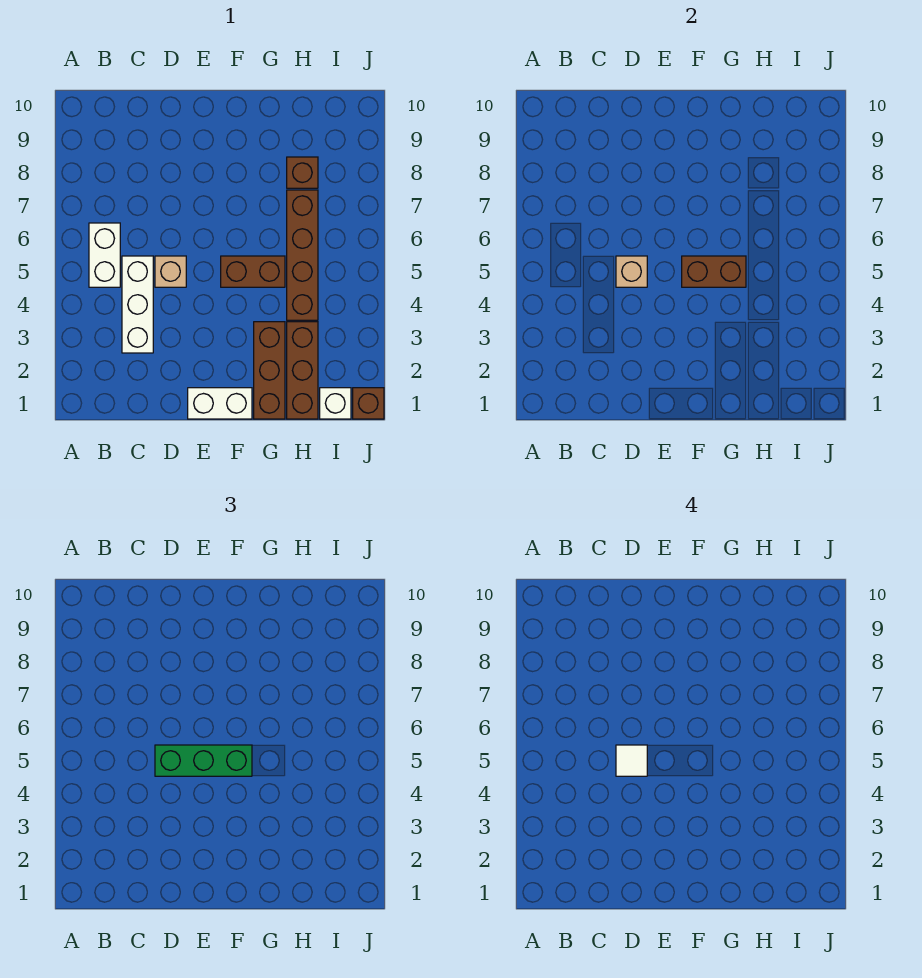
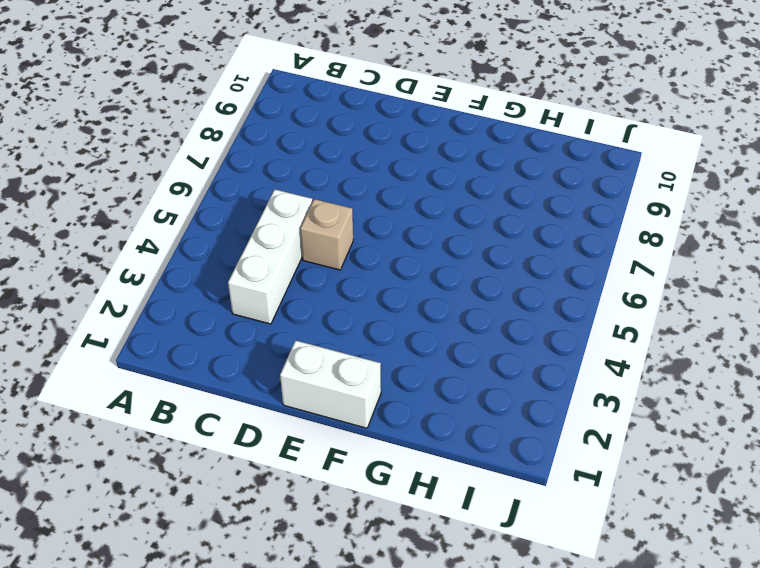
none -> white brick B5:B6 level 1
none -> brown brick F5:G5 level 1
none -> brown brick G1:G3 level 1

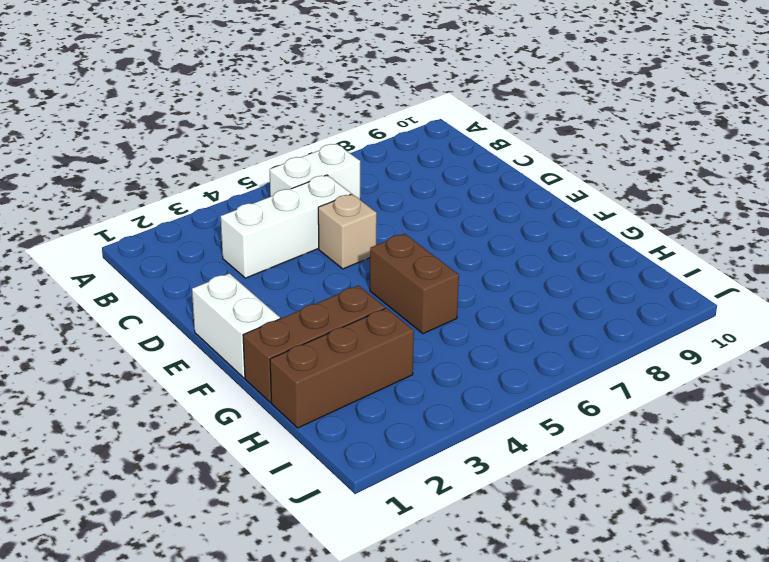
none -> brown brick H4:H7 level 1
none -> brown brick H8 level 1
none -> white brick I1 level 1

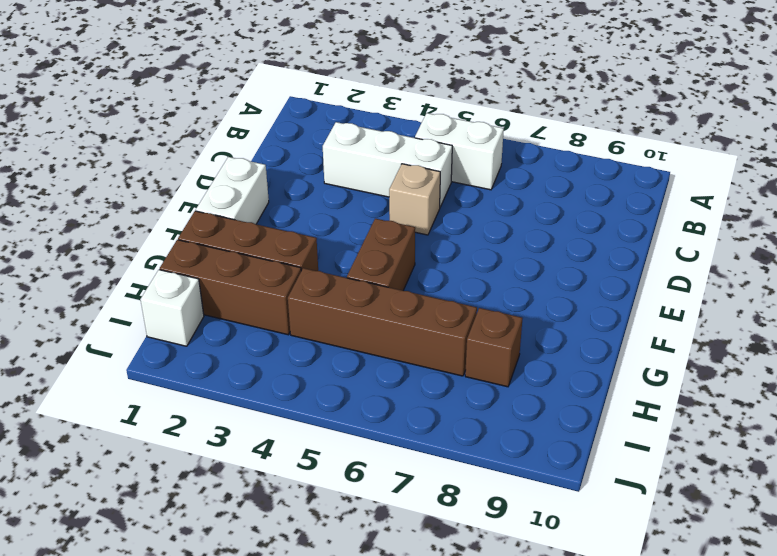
none -> brown brick J1 level 1
none -> tan brick D5 level 2
none -> brown brick F5:G5 level 2

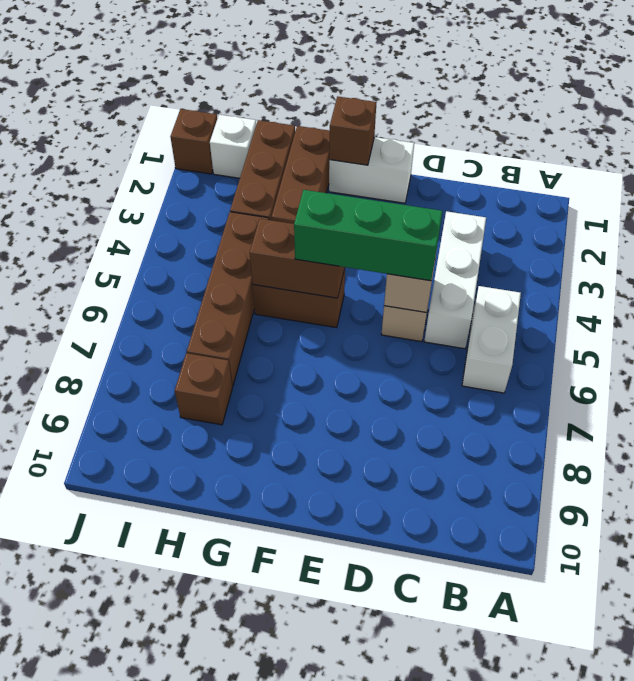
brown brick F1 level 2 -> none
none -> white tile D5 level 4

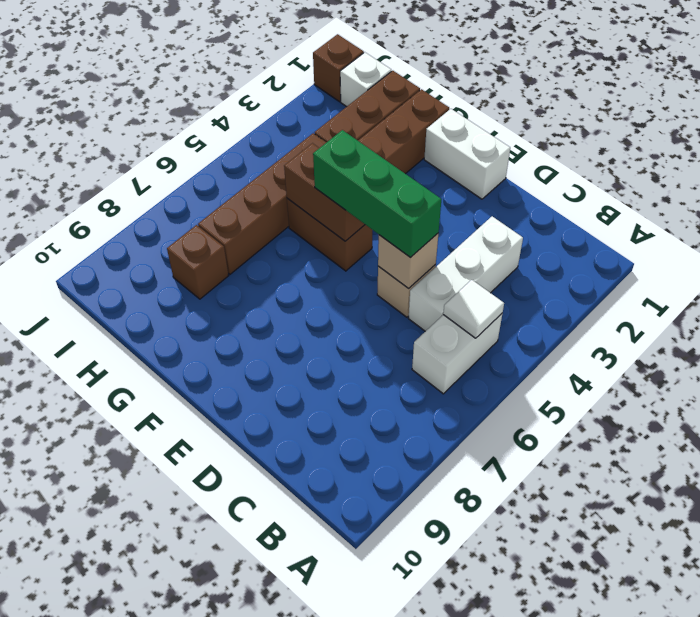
white tile B5 level 2 -> white tile D5 level 4

